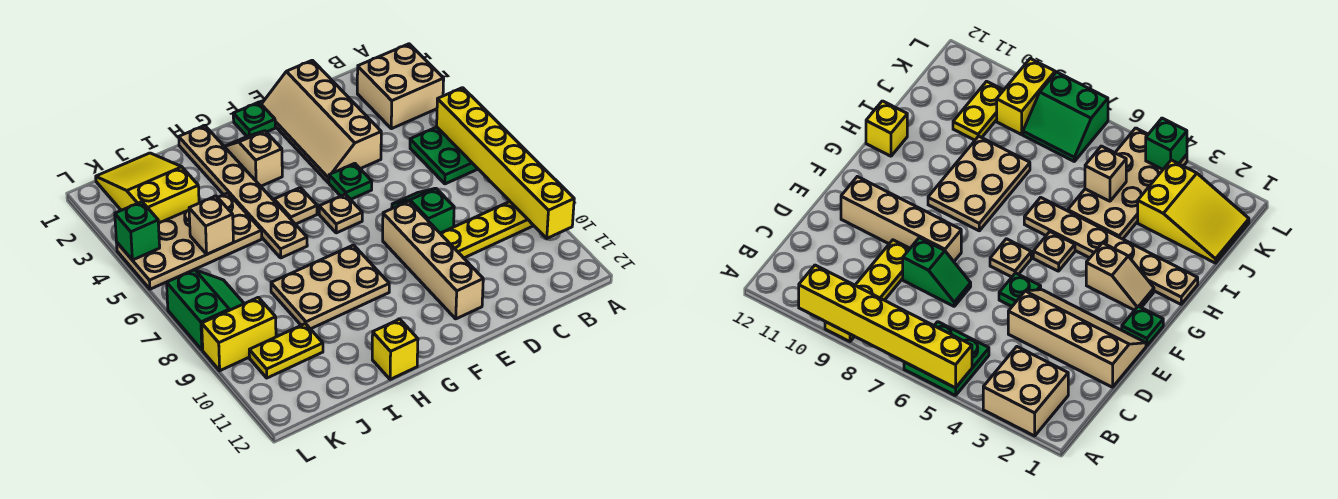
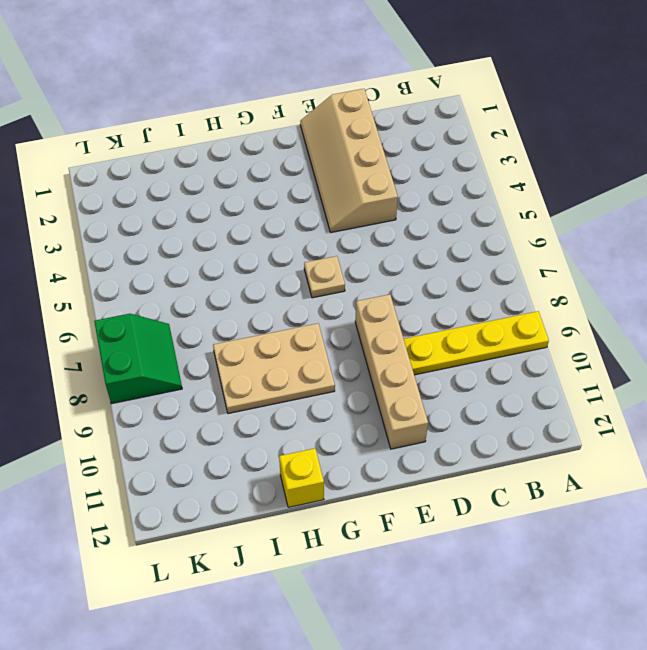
none -> tan brick A2:B3 level 1
none -> green plate A5:B6 level 1
none -> green slope D7:D8 level 1 top 8

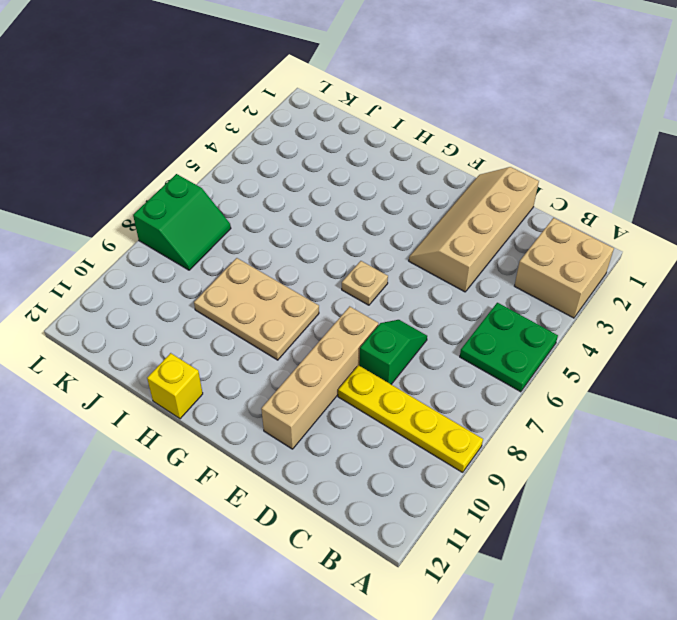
none -> green plate E5 level 1
none -> green plate F1 level 1
none -> tan slope G2:G3 level 1 top 3

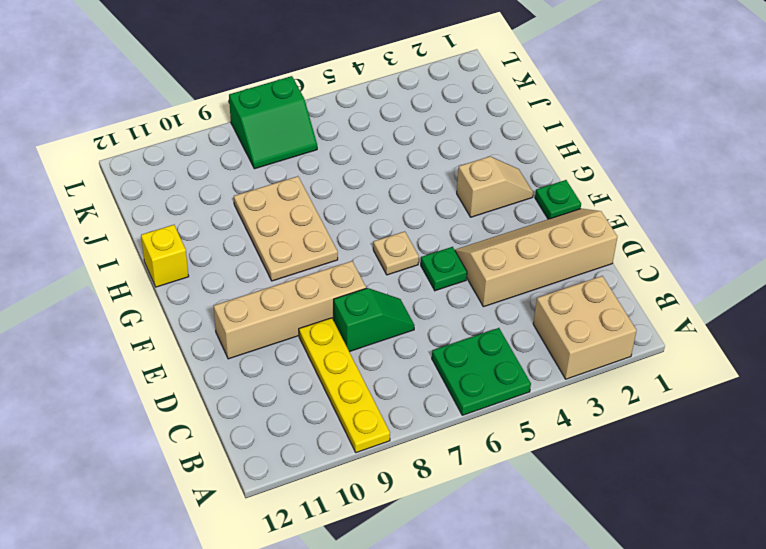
none -> tan plate G5 level 1
none -> tan plate H1:H6 level 1
none -> tan plate I4:L5 level 1

